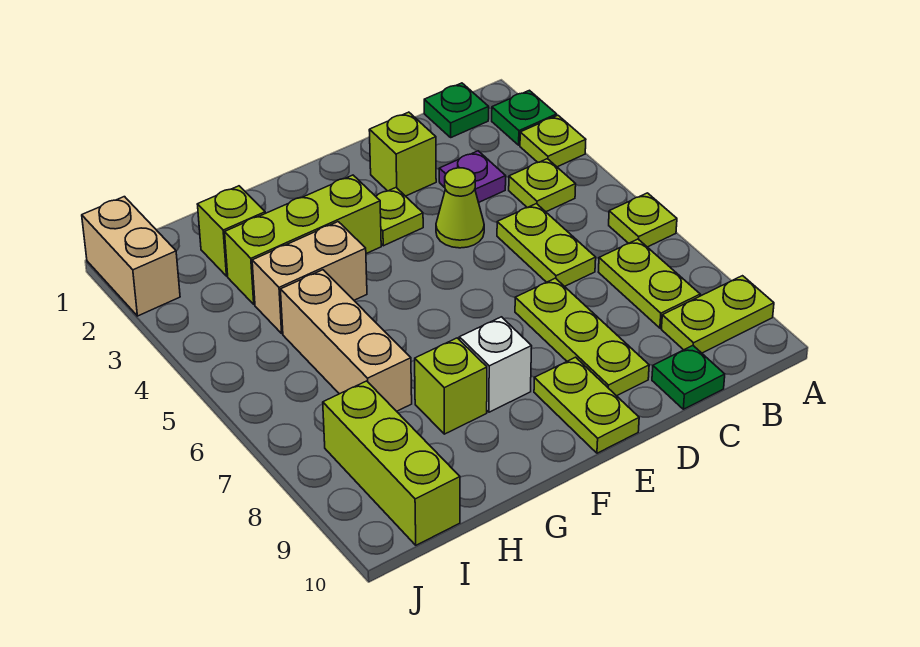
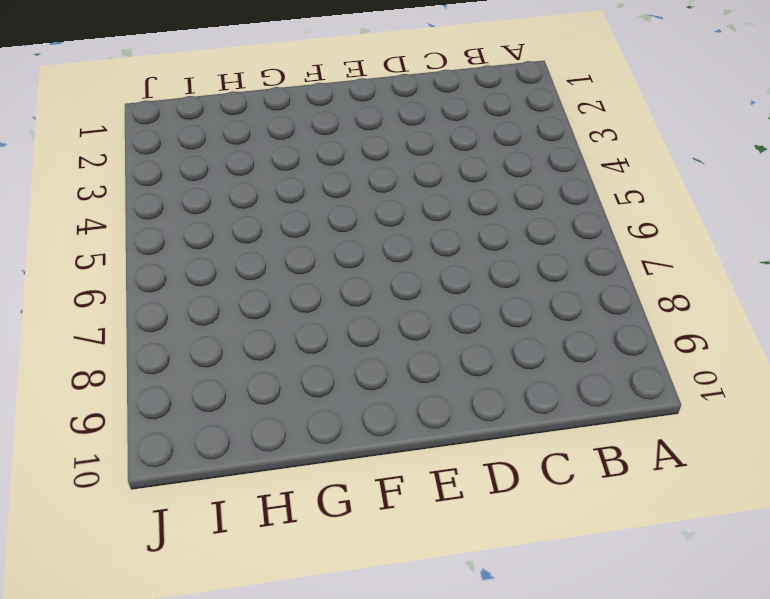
none -> green plate A2 level 1
none -> lime plate A3 level 1
none -> lime plate A6 level 1

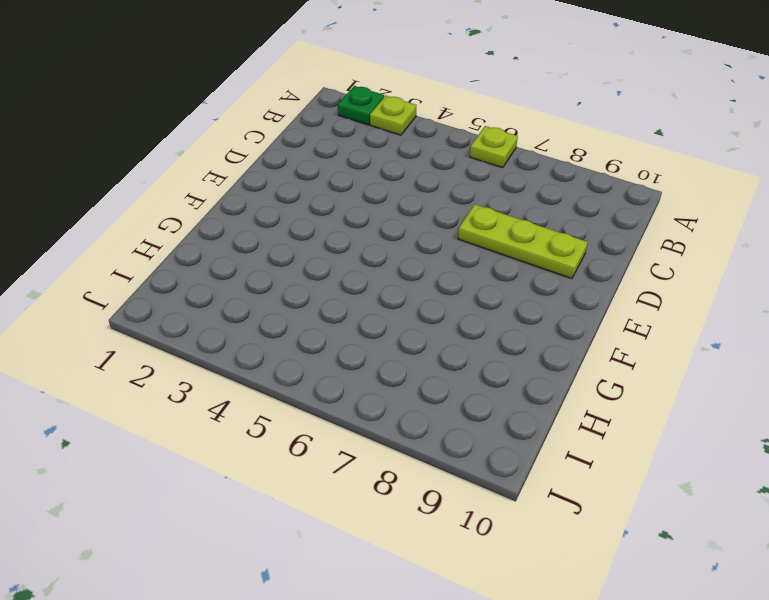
none -> lime plate A9:B9 level 1
none -> green plate B1 level 1
none -> lime plate B4 level 1

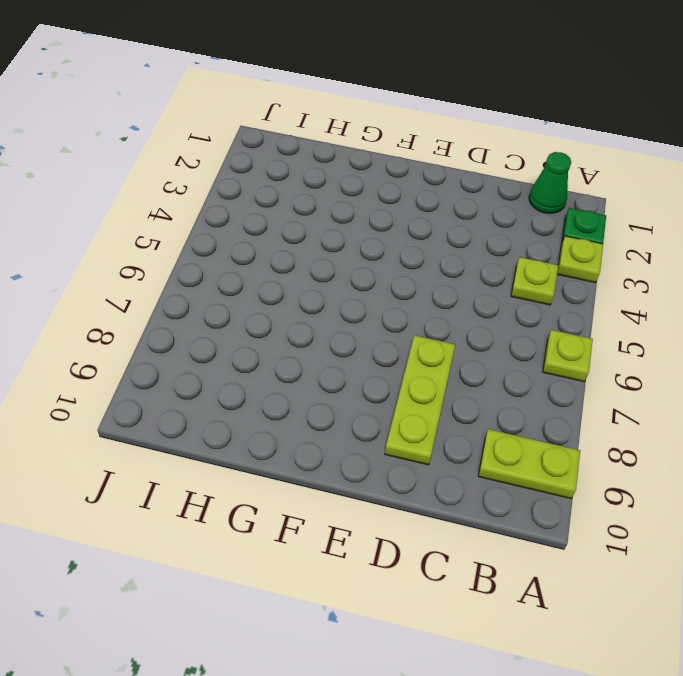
green cone B1 level 1 -> green plate B1 level 1
none -> lime plate B7:B8 level 1
none -> purple plate C3 level 1
none -> lime plate C5:C6 level 1

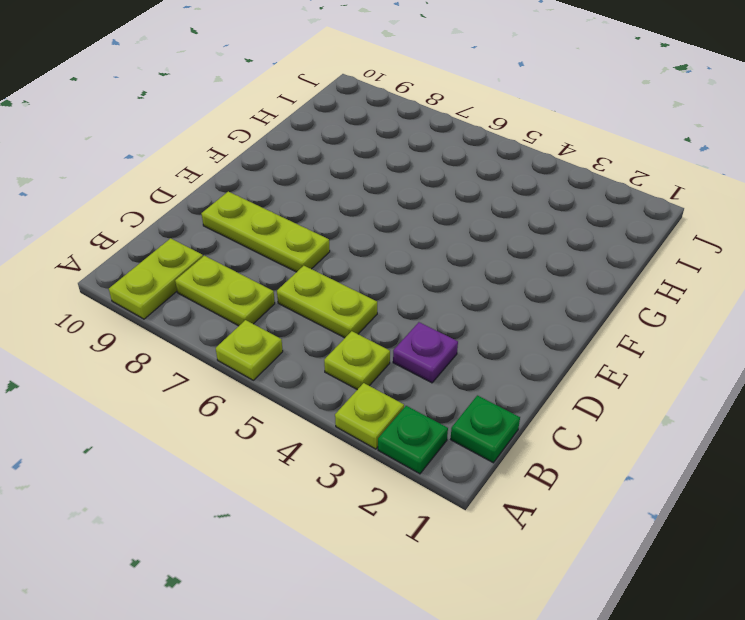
none -> green plate C10 level 1
none -> lime brick D2 level 1
none -> lime cone D4 level 1

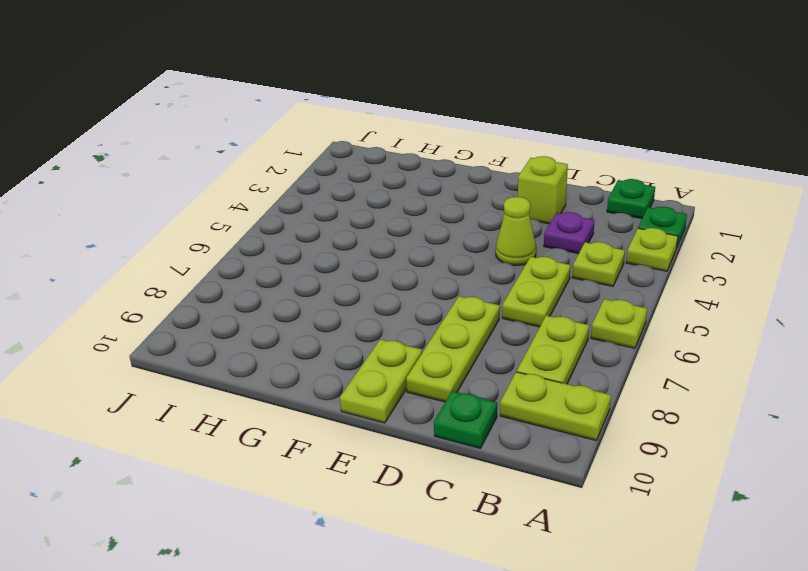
none -> lime plate E3 level 1
none -> lime brick F3:H3 level 1
none -> white brick F8 level 1

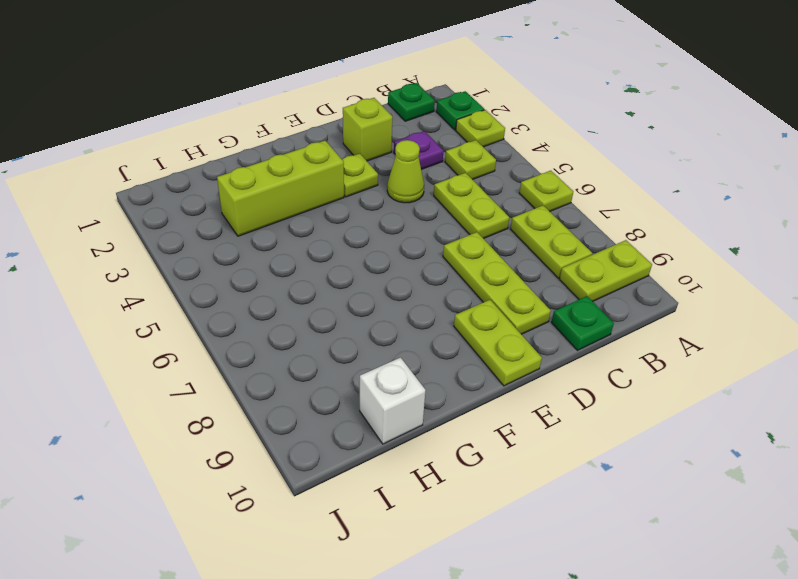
white brick H10 level 1 -> white brick F8 level 1
none -> tan brick G4:H4 level 1
none -> lime brick G8 level 1
none -> lime brick H2 level 1

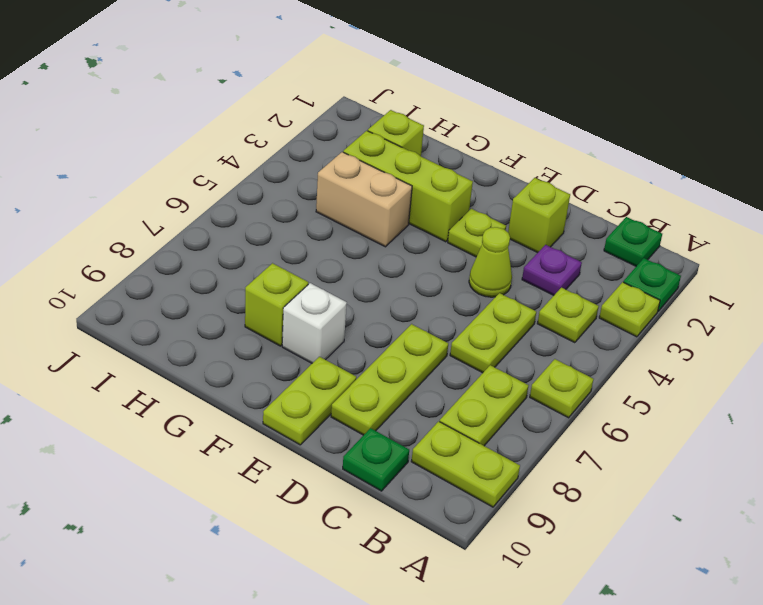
none -> tan brick H5:H7 level 1
none -> lime brick I8:I10 level 1
none -> tan brick J1:J2 level 1

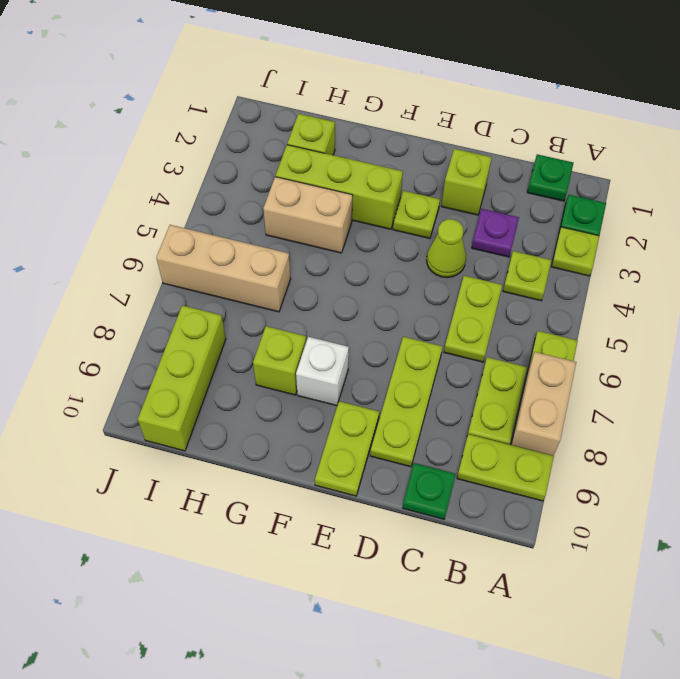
tan brick A7:A8 level 1 -> tan brick J1:J2 level 1
tan brick H6:J6 level 1 -> tan brick H5:H7 level 1

